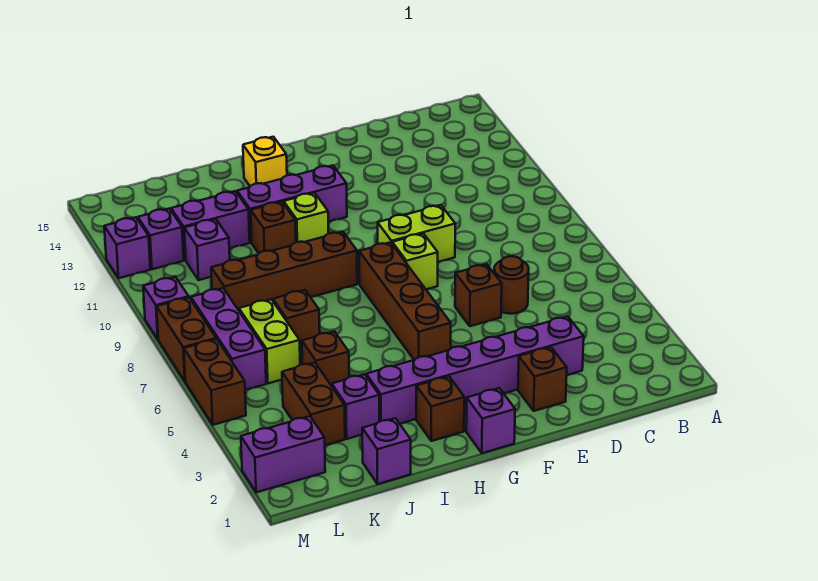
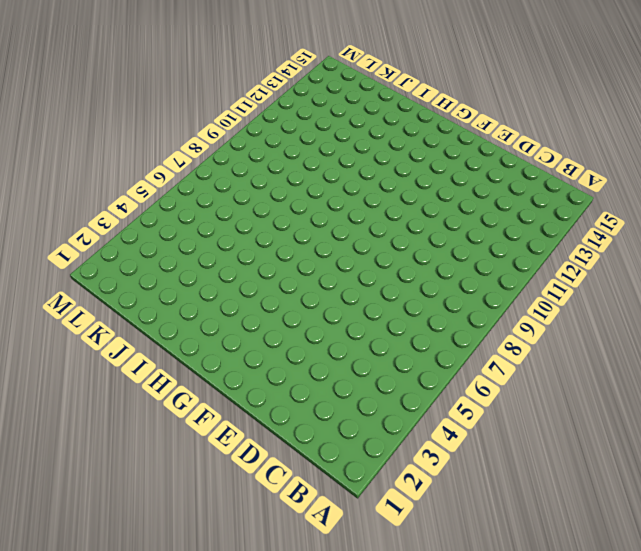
none -> purple brick D3:I3 level 1
none -> brown round brick D6 level 1
none -> brown brick E2 level 1

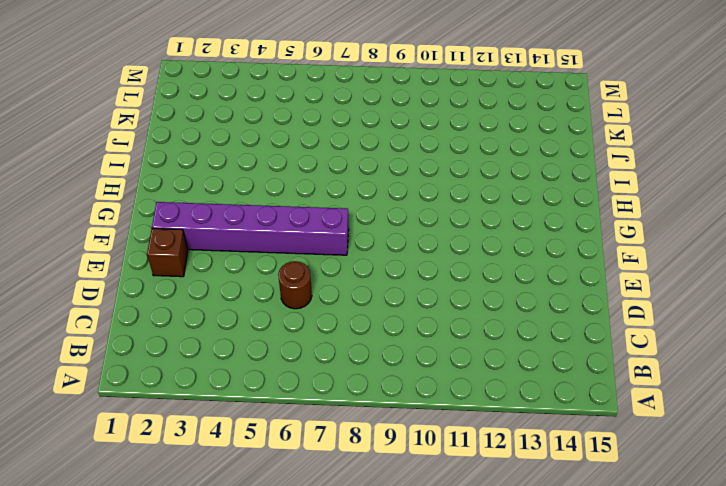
purple brick F2:F7 level 1 -> purple brick D3:I3 level 1
none -> brown brick E6 level 1
none -> lime brick E9:F9 level 1
none -> lime brick F8 level 1

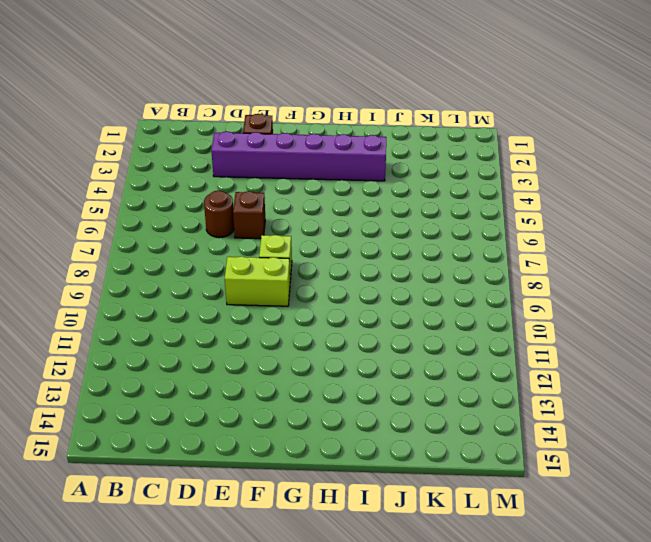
none -> purple brick G1 level 1
none -> brown brick G5:G8 level 1
none -> purple brick G12:I12 level 1

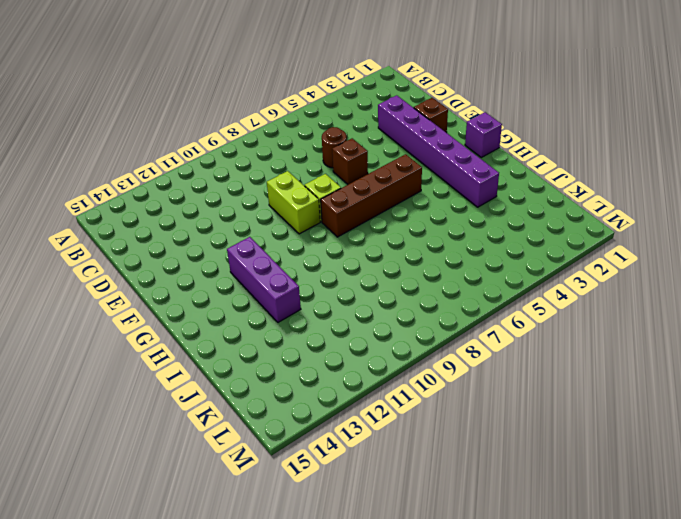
none -> brown brick H2 level 1
none -> brown brick H9:K9 level 1
none -> lime brick H11 level 1

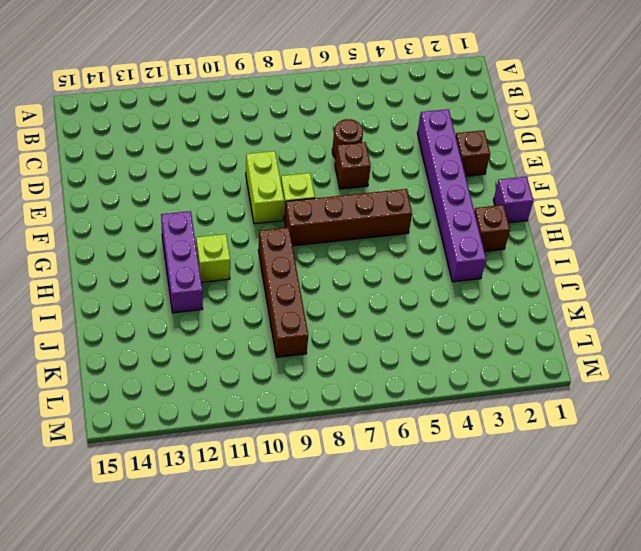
none -> yellow brick H14 level 1
none -> brown brick I11 level 1
none -> purple brick J1 level 1

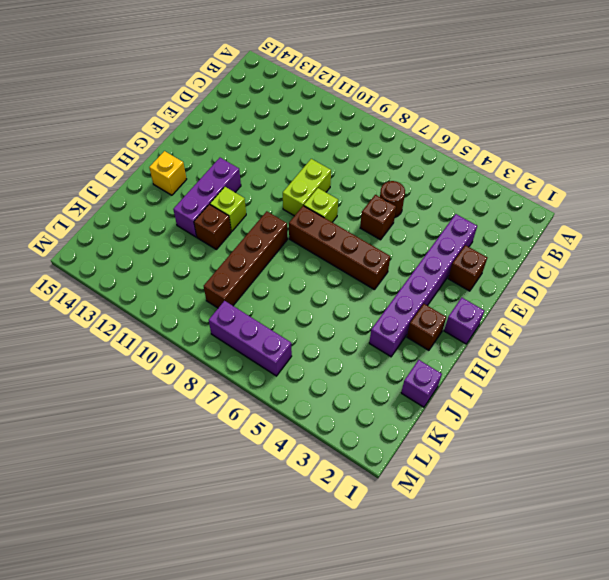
none -> purple brick J3 level 1
none -> brown brick J5 level 1
none -> brown brick J7 level 1

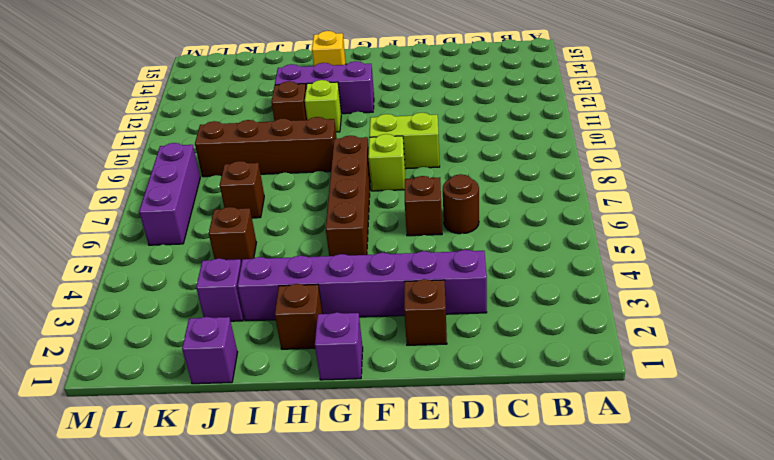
none -> purple brick J12:K12 level 1
none -> brown brick K3:K4 level 1
none -> lime brick K6:K7 level 1

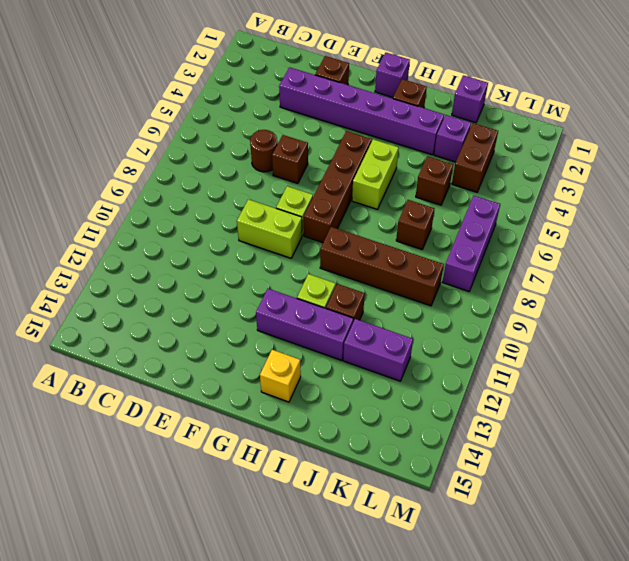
lime brick H5:H6 level 1 -> lime brick K6:K7 level 1
none -> purple brick K11 level 1
none -> purple brick L2:M2 level 1
none -> purple brick L12 level 1

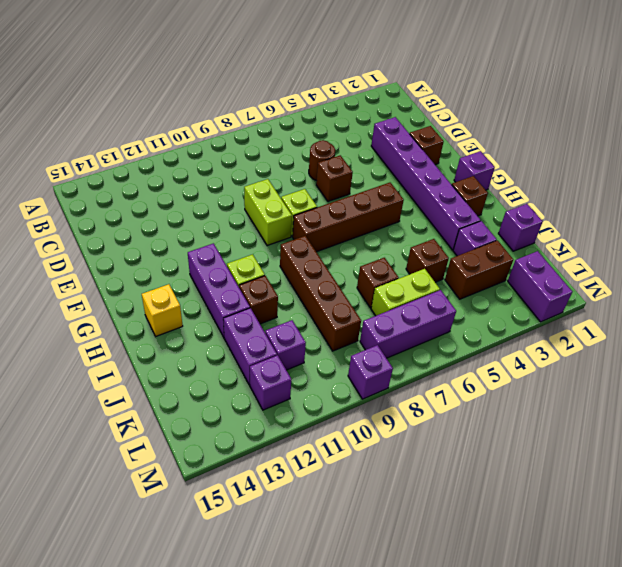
none -> brown brick M5:M6 level 1
none -> brown brick M7:M8 level 1
none -> purple brick M12 level 1

